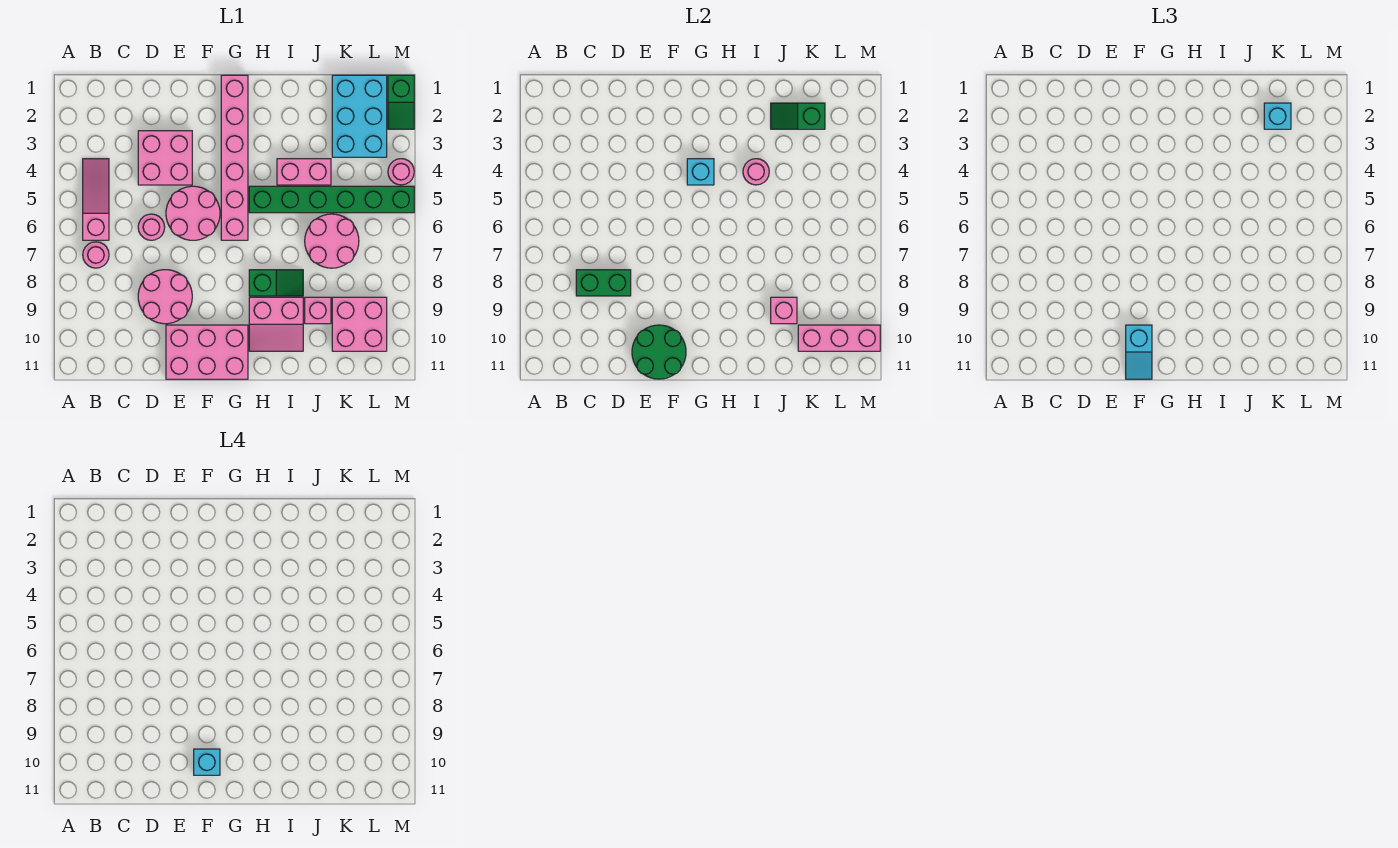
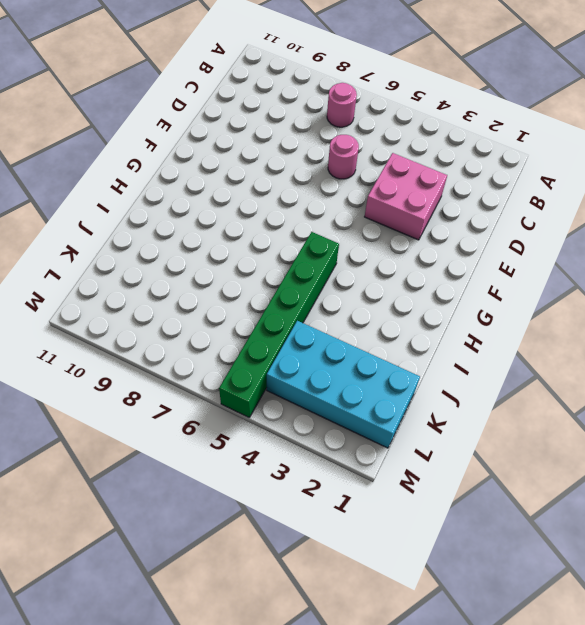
cyan brick K1:L4 level 1 -> cyan brick K1:L3 level 1
none -> pink slope B4:B6 level 1 top 6
none -> pink round brick D8:E9 level 1
none -> pink round brick E5:F6 level 1

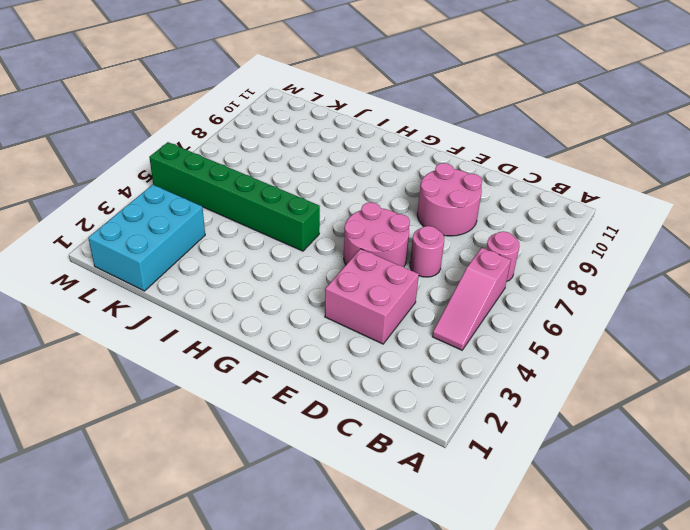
none -> pink brick E10:G11 level 1
none -> pink brick G1:G6 level 1
none -> green slope H8:I8 level 1 top H

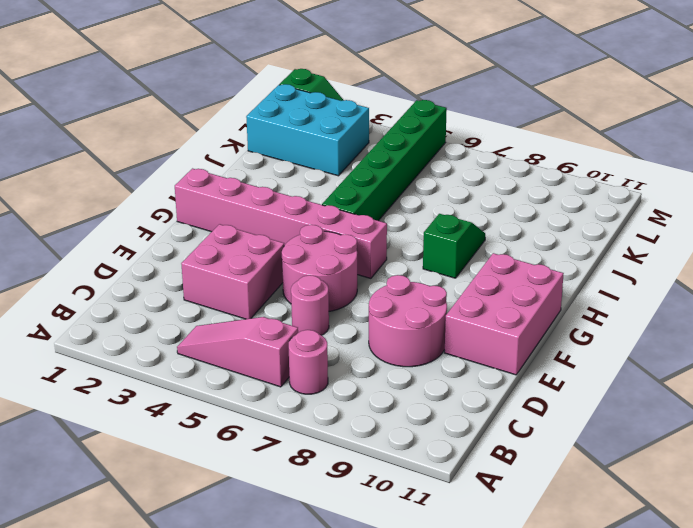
none -> pink slope H9:I10 level 1 top 9
none -> pink brick I4:J4 level 1
none -> pink round brick J6:K7 level 1

